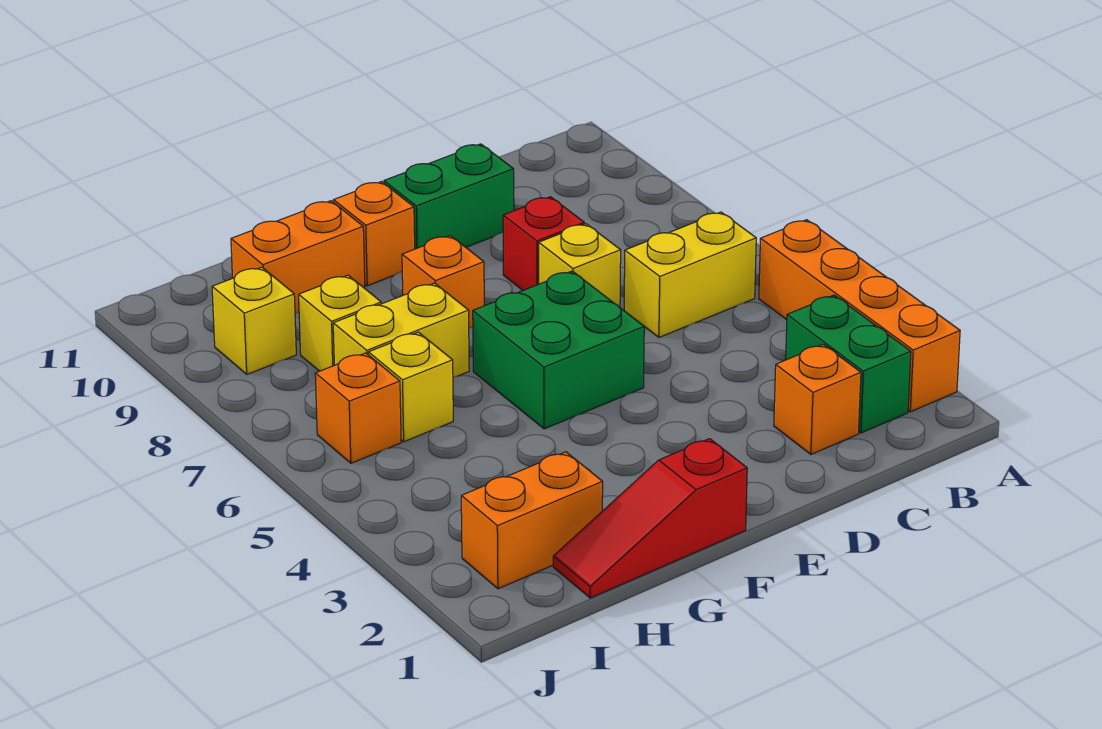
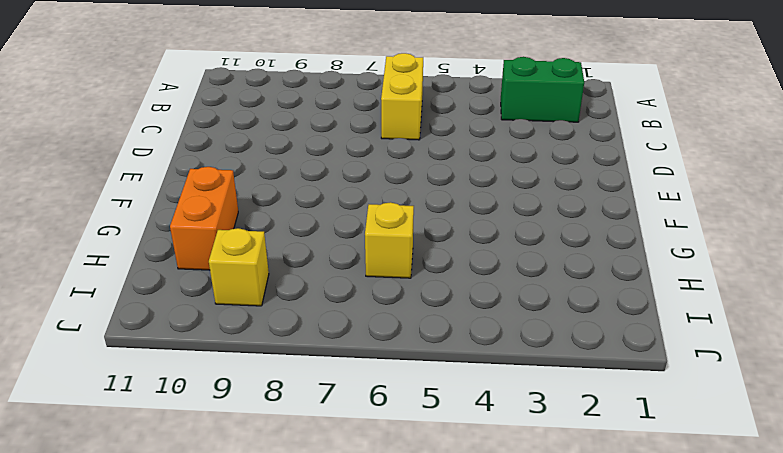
none -> orange brick A2:A5 level 1
none -> orange brick C2 level 1
none -> yellow brick D7 level 1

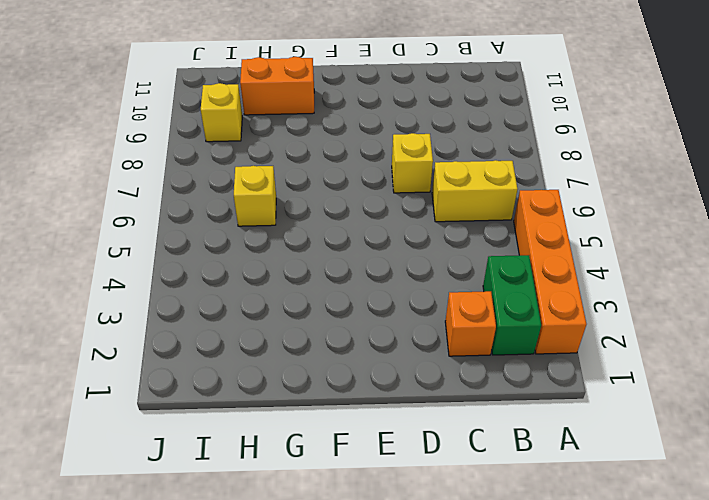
none -> red brick D8 level 1
none -> green brick D10:E10 level 1
none -> green brick E5:F6 level 1

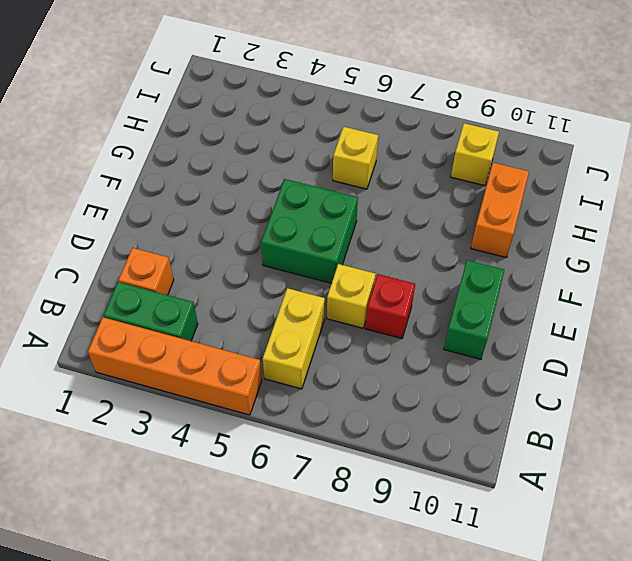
none -> red slope F1:H1 level 1 top F
none -> orange brick F8 level 1
none -> orange brick F10 level 1

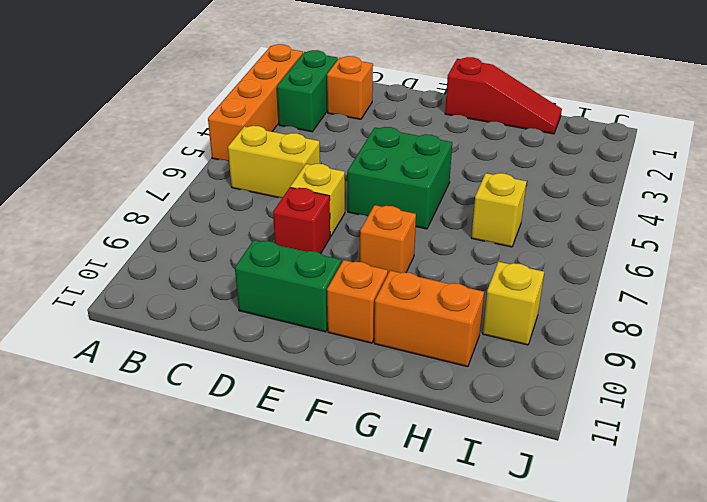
none -> yellow brick G7:H7 level 1
none -> orange brick H2:I2 level 1
none -> yellow brick H8 level 1

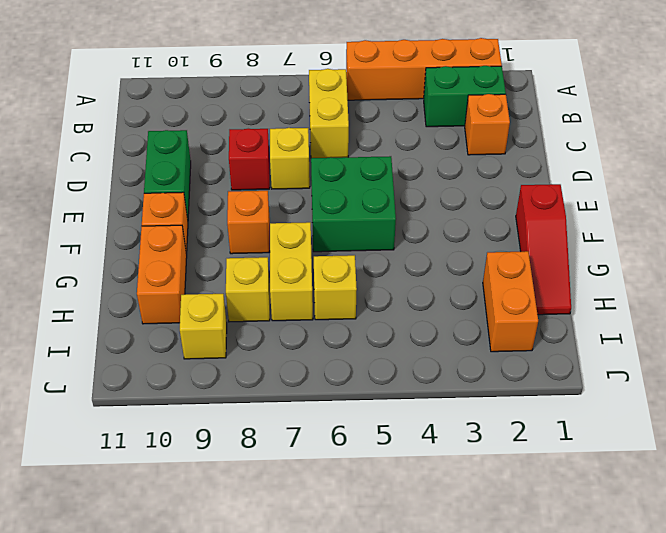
none -> orange brick I6 level 1

